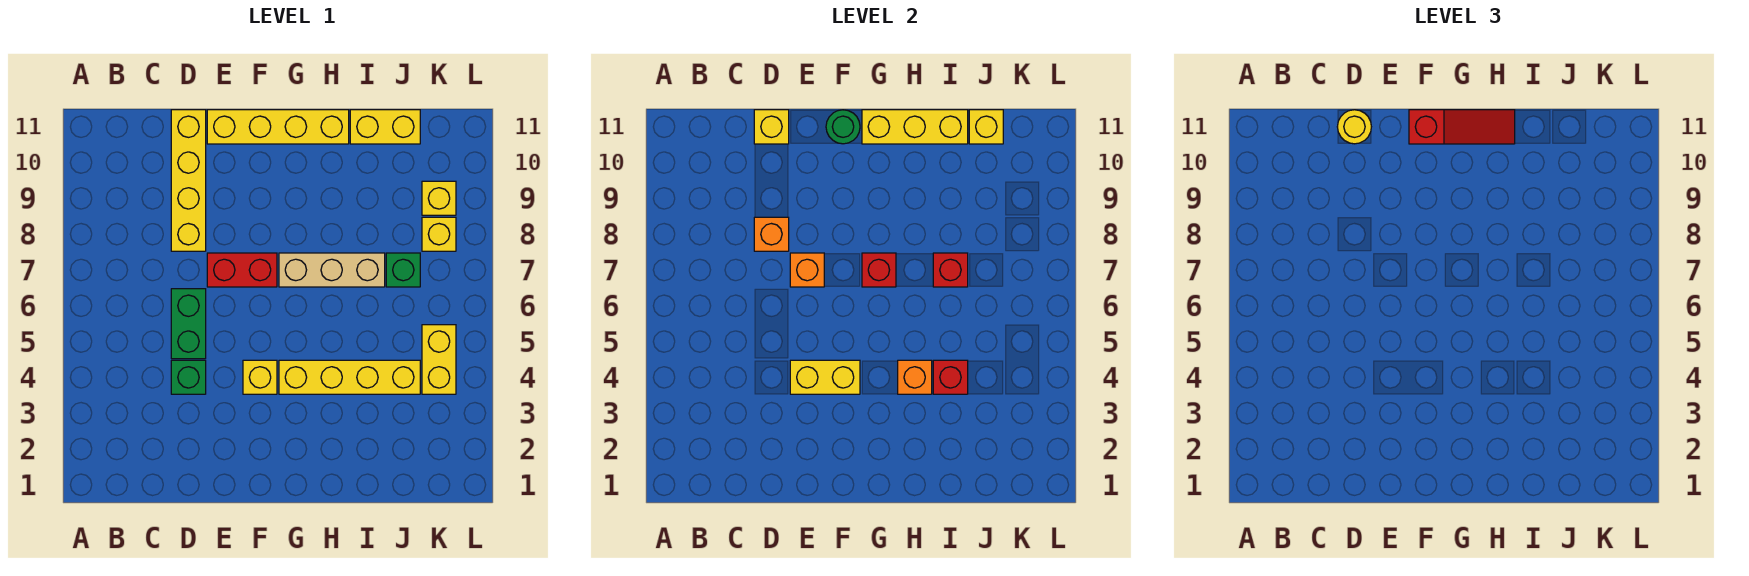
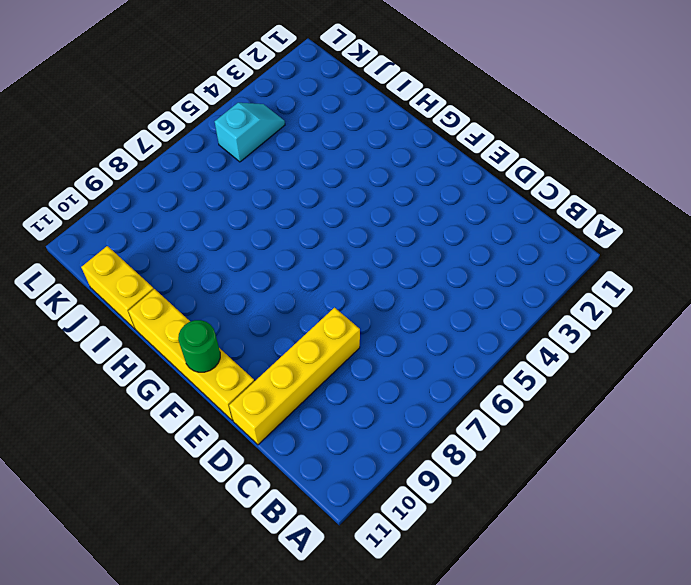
cyan slope K4:K5 level 1 top 5 -> yellow brick K4:K5 level 1
none -> green brick D4 level 1
none -> green brick D5:D6 level 1
none -> red brick E7:F7 level 1

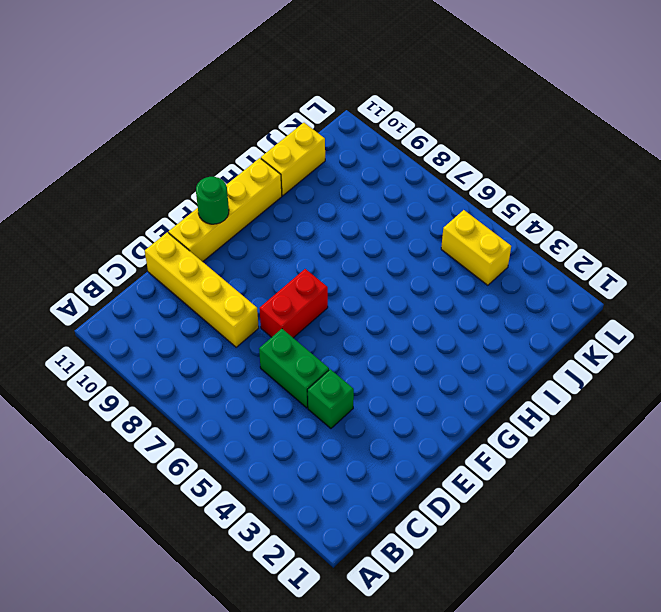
none -> yellow brick F4 level 1
none -> yellow brick G4:J4 level 1
none -> tan brick G7:I7 level 1

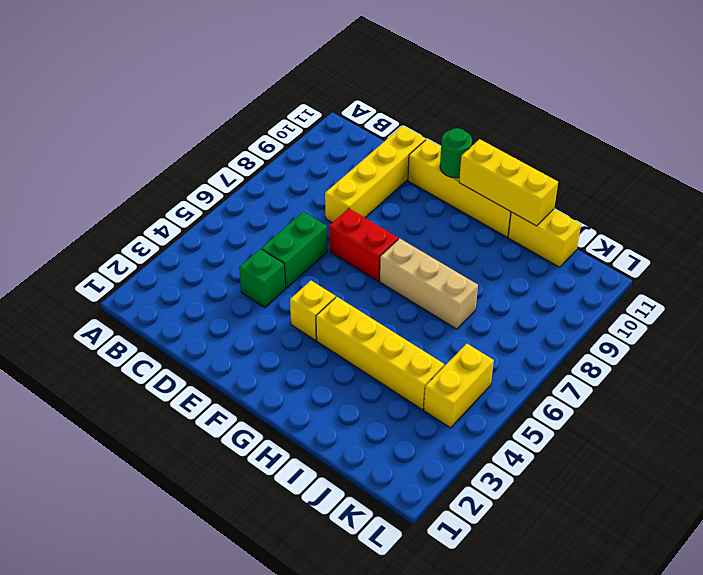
none -> green brick J7 level 1
none -> yellow brick K8 level 1
none -> yellow brick K9 level 1

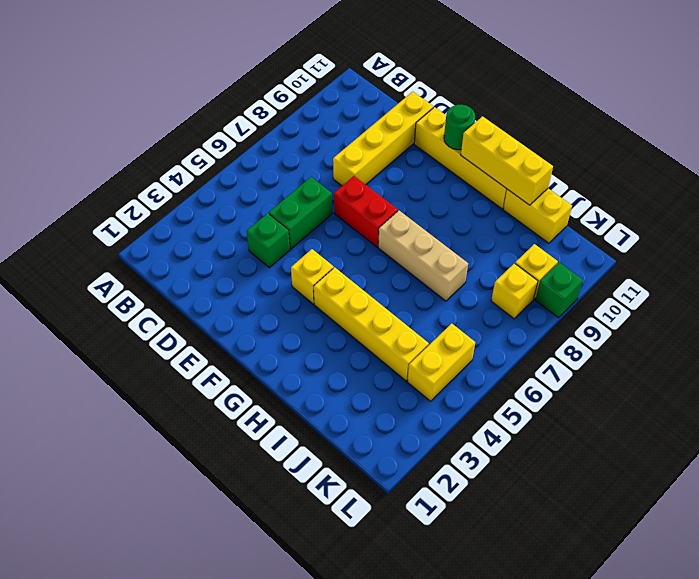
green brick L9 level 1 -> green brick J7 level 1
none -> orange brick D8 level 2
none -> yellow brick D11 level 2
none -> yellow brick E4:F4 level 2

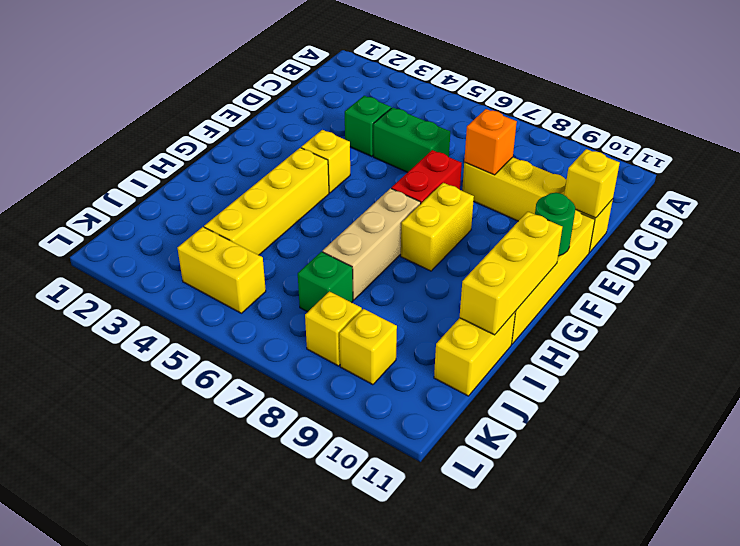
yellow brick F8:G8 level 1 -> yellow brick E4:F4 level 2
none -> orange brick E7 level 2
none -> red brick G7 level 2
none -> orange brick H4 level 2

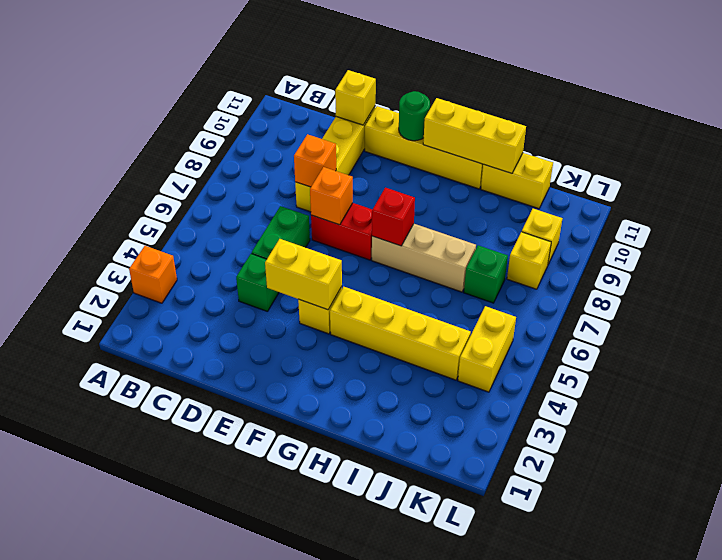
orange brick A3 level 1 -> orange brick H4 level 2
none -> red brick I4 level 2
none -> red brick I7 level 2
none -> yellow brick J11 level 2

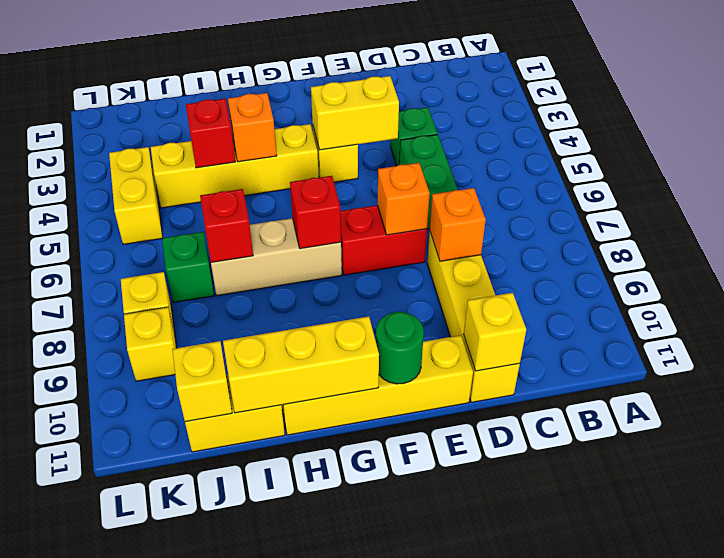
none -> yellow round brick D11 level 3
none -> red slope F11:H11 level 3 top F

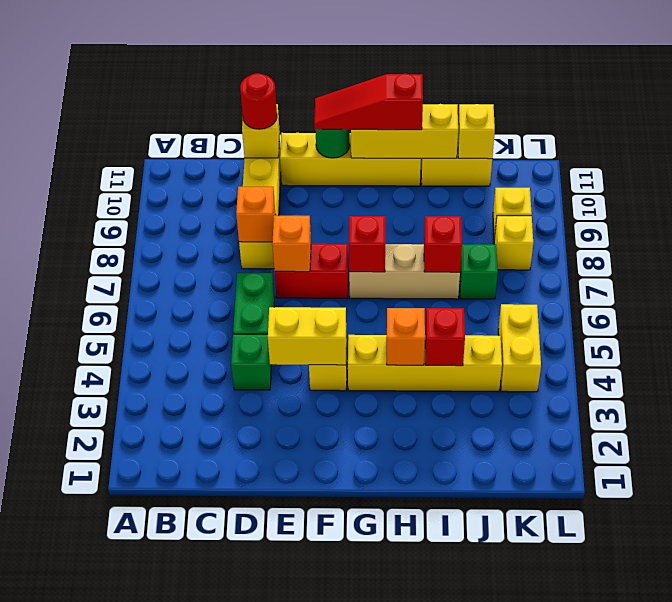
red round brick D11 level 3 -> yellow round brick D11 level 3
red slope F11:H11 level 3 top H -> red slope F11:H11 level 3 top F

